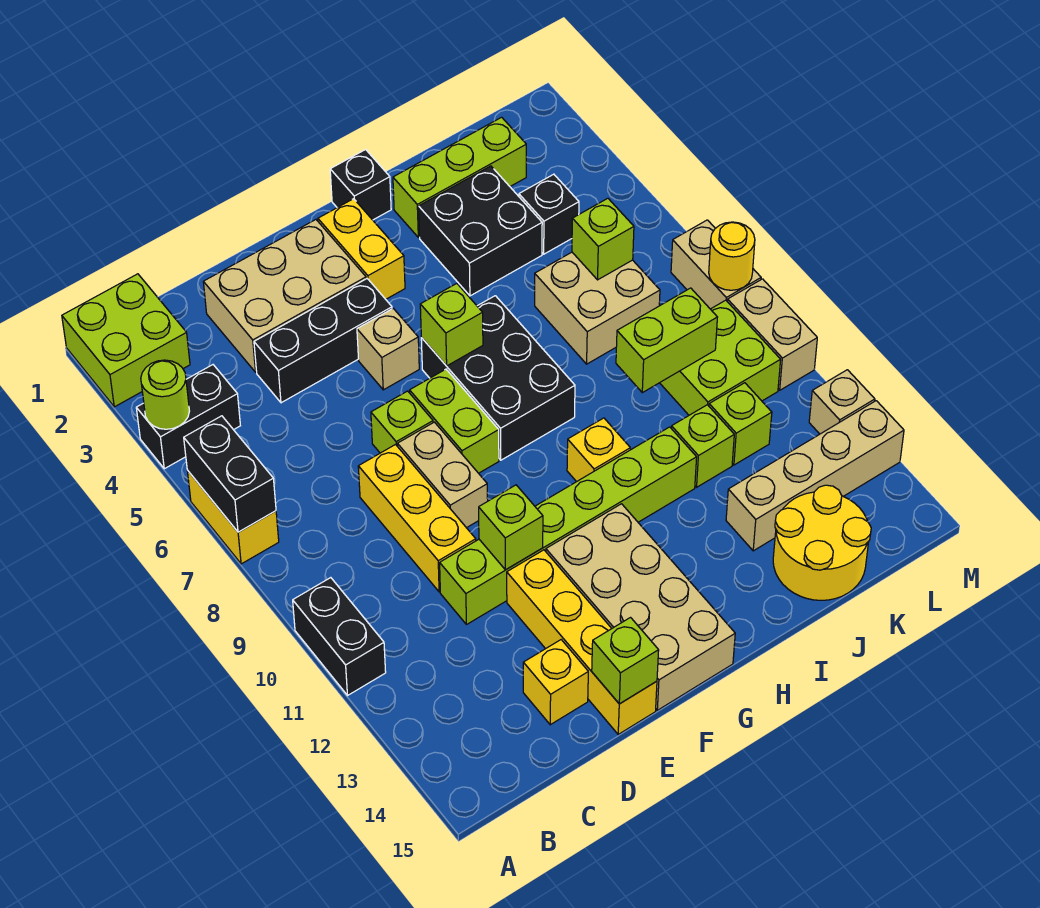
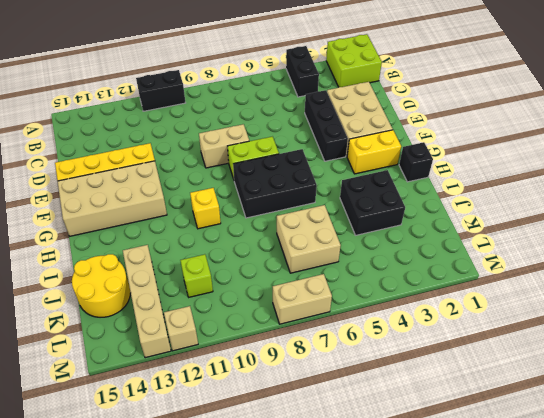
none -> yellow brick A6:A7 level 1
none -> yellow brick D8:D10 level 1
none -> lime brick D11:I11 level 1
none -> yellow brick D14 level 1

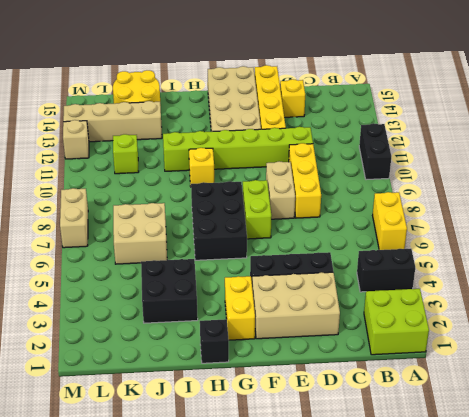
none -> lime brick E7 level 1
none -> tan brick F5 level 1
none -> lime brick I2:K2 level 1
none -> lime brick J11 level 1

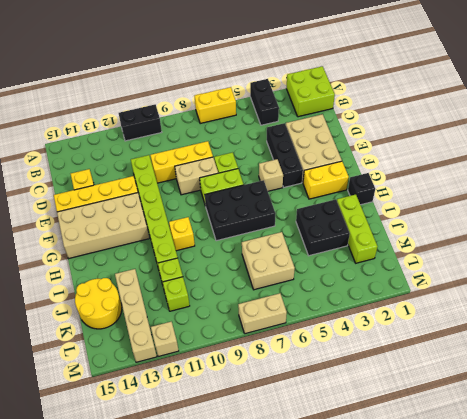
none -> black brick K4 level 1
none -> lime brick K9:L10 level 1
none -> tan brick M9:M10 level 1
none -> lime round brick A4 level 2

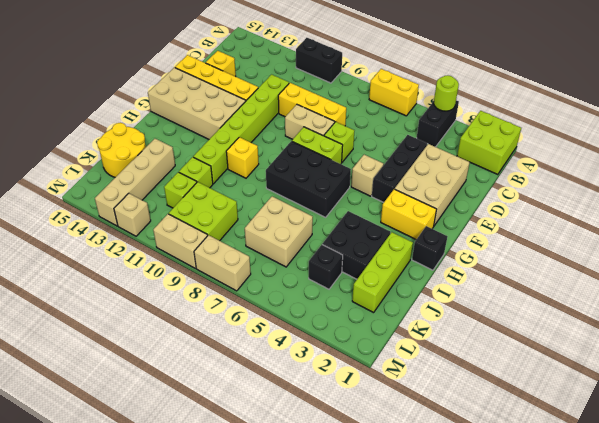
none -> black brick A6:A7 level 2
none -> lime brick E11 level 2
none -> lime brick E15 level 2
none -> lime brick G6 level 2

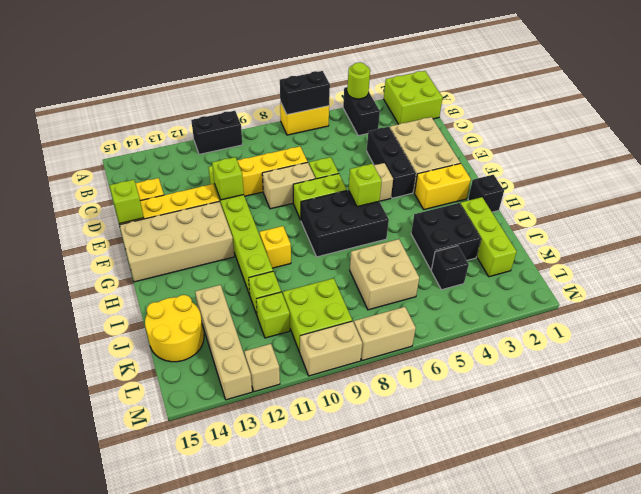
none -> lime brick J9:K9 level 2
none -> lime brick K6 level 2
none -> yellow round brick M8 level 2

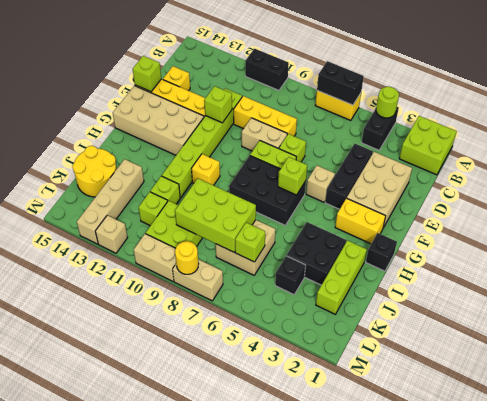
lime brick J7:K9 level 2 -> lime brick J9:K9 level 2

